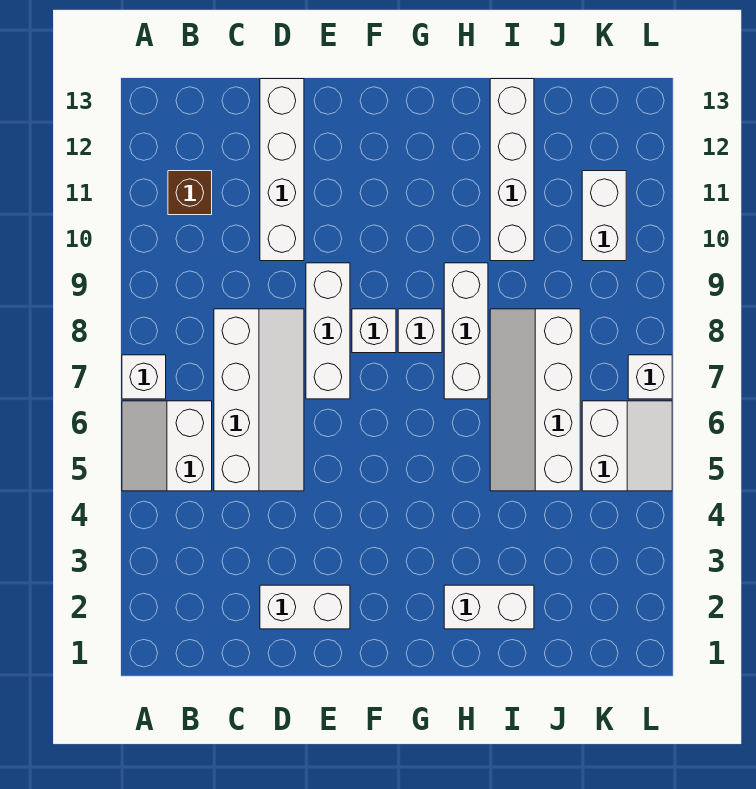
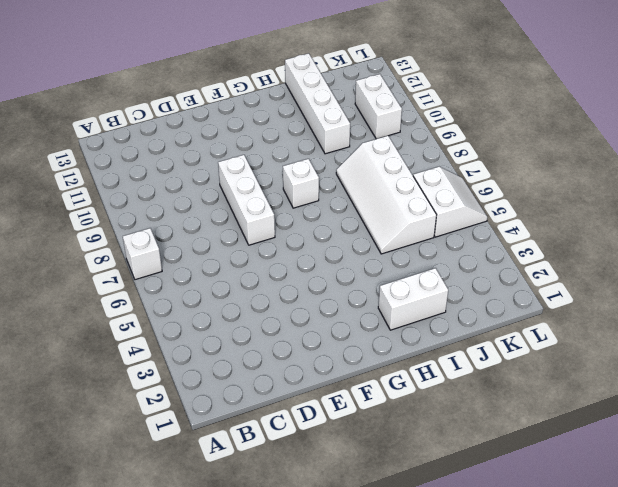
none -> white slope A5:B6 level 1 top B
none -> brown brick B11 level 1
none -> white slope C5:D8 level 1 top C

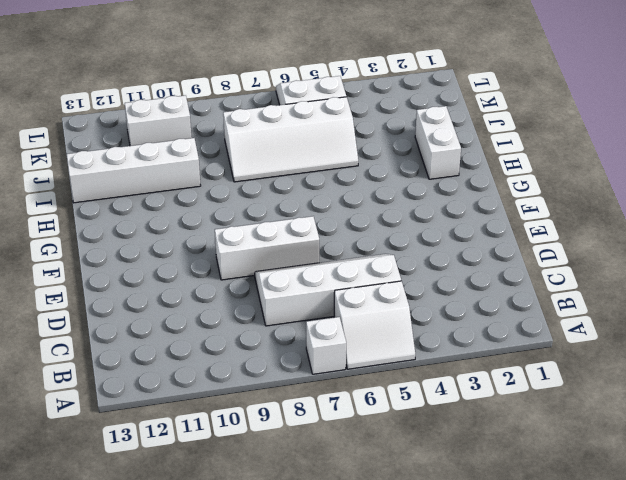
none -> brown brick B11 level 1
none -> white brick D2:E2 level 1
none -> white brick D10:D13 level 1

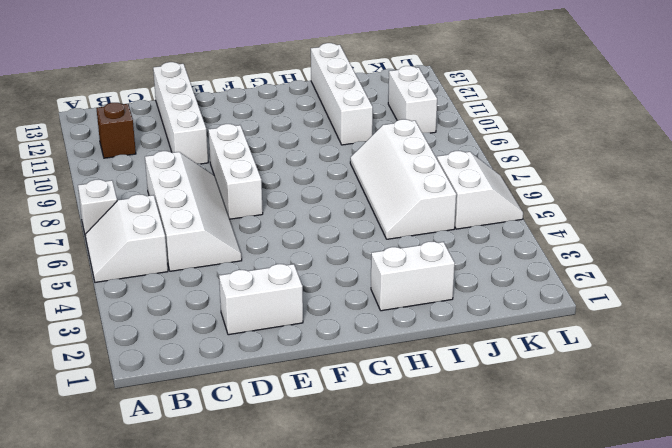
none -> white brick F8 level 1
none -> white brick G8 level 1
none -> white brick H7:H9 level 1

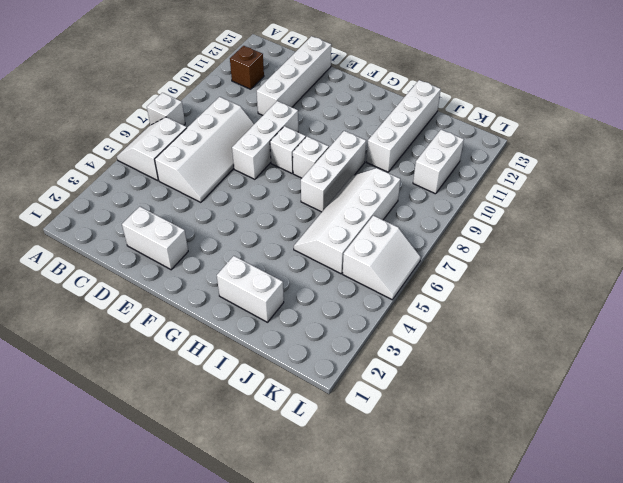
none -> white brick L7 level 1

